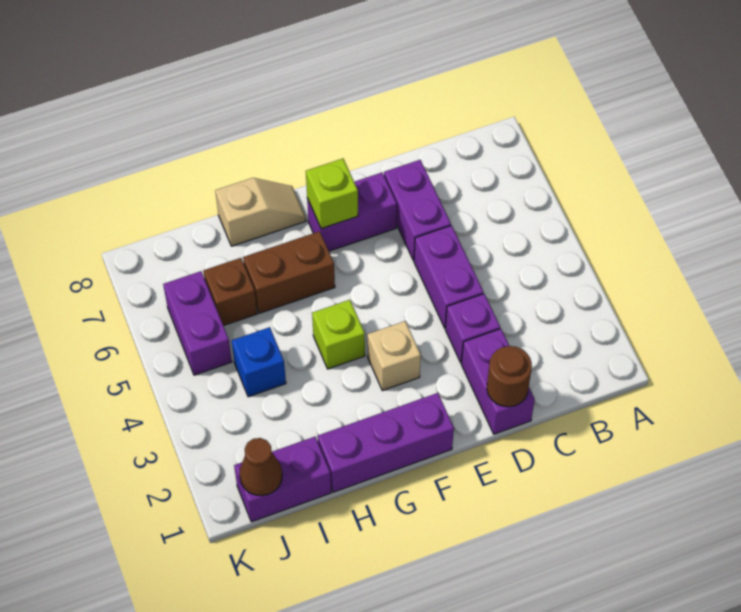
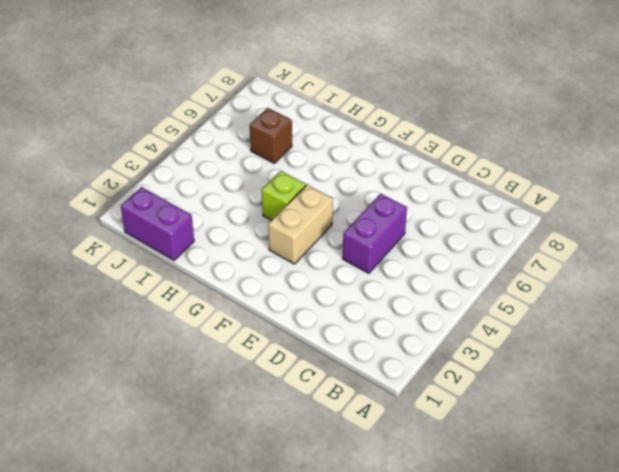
tan brick F3:F4 level 1 -> tan brick F3 level 1
none -> purple brick D1:D2 level 1
none -> purple brick D3 level 1
none -> purple brick D6:D7 level 1

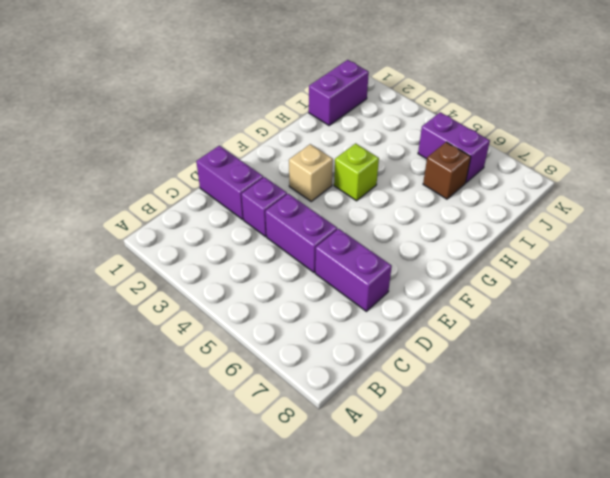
none -> purple brick E7:F7 level 1
none -> purple brick F1:H1 level 1
none -> brown brick G6:H6 level 1

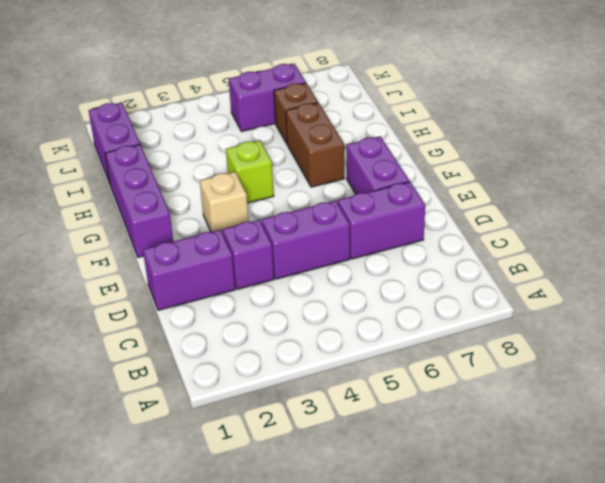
none -> tan slope G8:H8 level 1 top H
none -> blue brick I4 level 1
none -> brown round brick D1 level 2

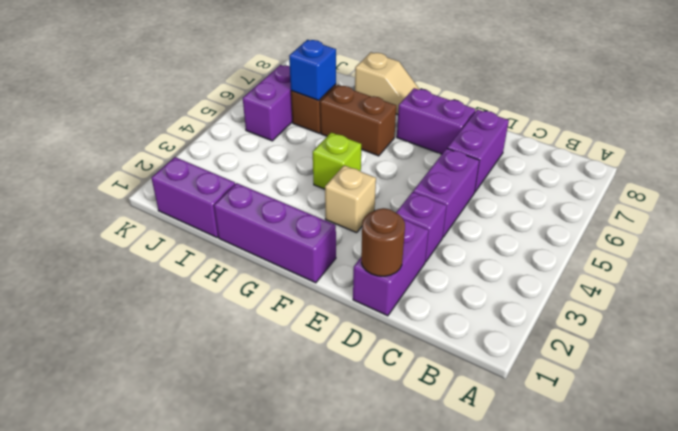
blue brick I6 level 2 -> blue brick I4 level 1
none -> lime brick F7 level 2
none -> brown cone J1 level 2

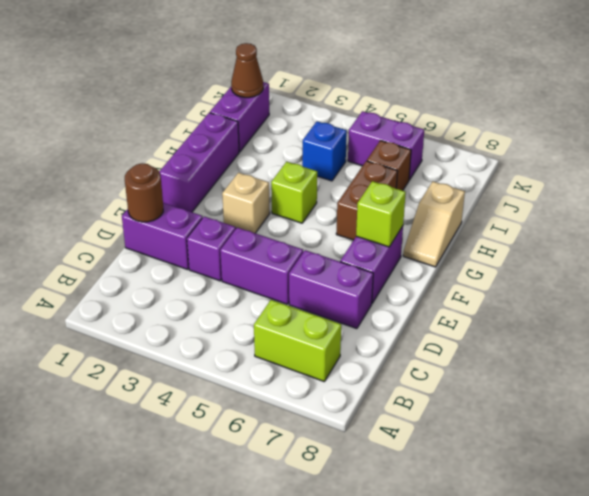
lime brick B6:B7 level 1 -> none

